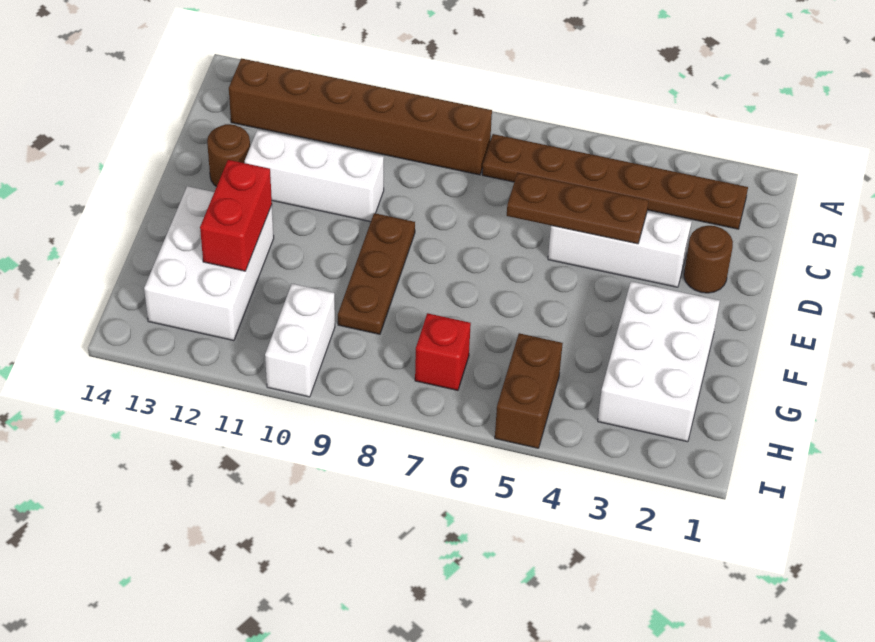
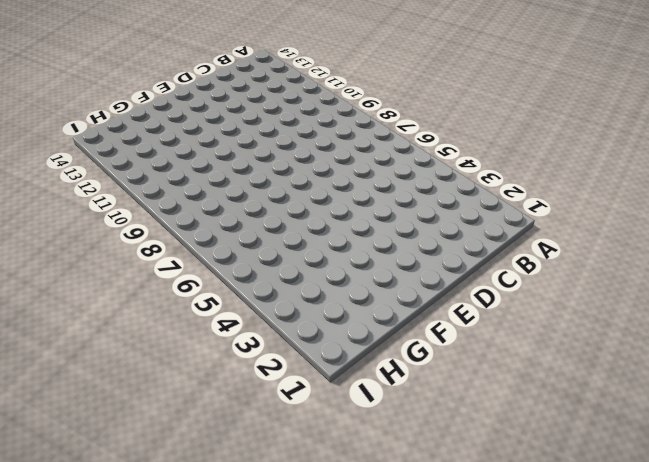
none -> brown plate B2:B7 level 1
none -> brown brick B8:B13 level 1
none -> brown round brick D2 level 1

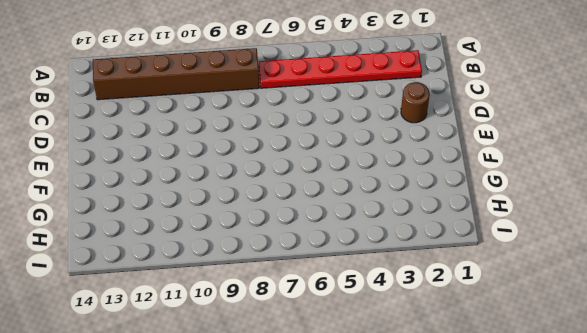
red plate B2:B7 level 1 -> brown plate B2:B7 level 1
none -> white brick D3:D5 level 1
none -> white brick D10:D12 level 1
none -> brown round brick D13 level 1

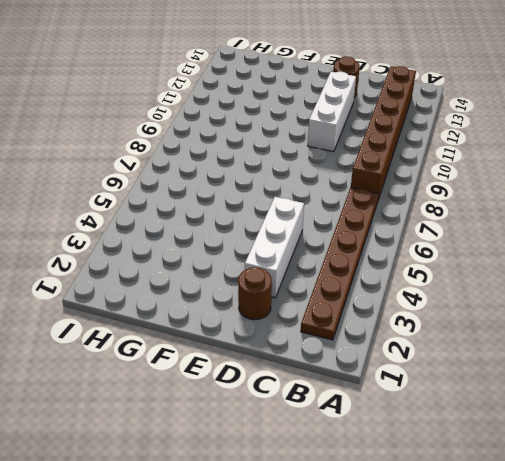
none -> brown plate E9:G9 level 1
none -> white brick F2:H3 level 1
none -> white brick F12:H13 level 1

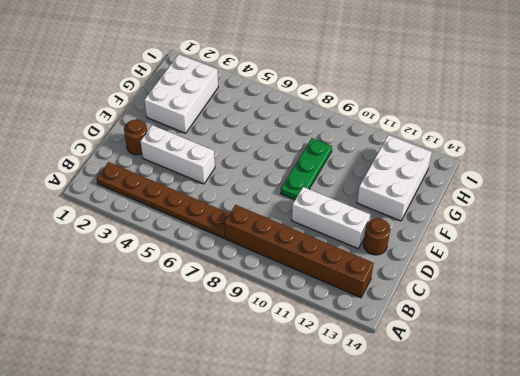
green plate E9:G9 level 1 -> brown plate E9:G9 level 1
none -> brown brick H5:I5 level 1
none -> red brick H7 level 1
none -> white brick H10:I10 level 1

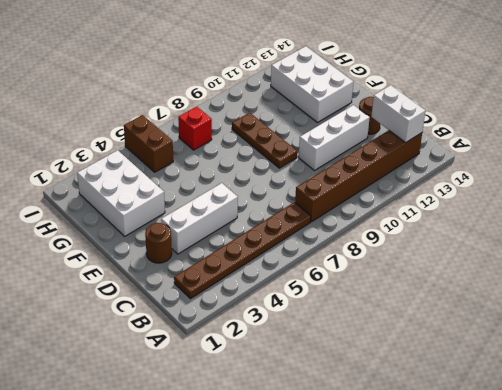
white brick B13:C13 level 2 -> white brick H10:I10 level 1
none -> brown plate D4:D6 level 2
none -> red brick F12:G12 level 2

